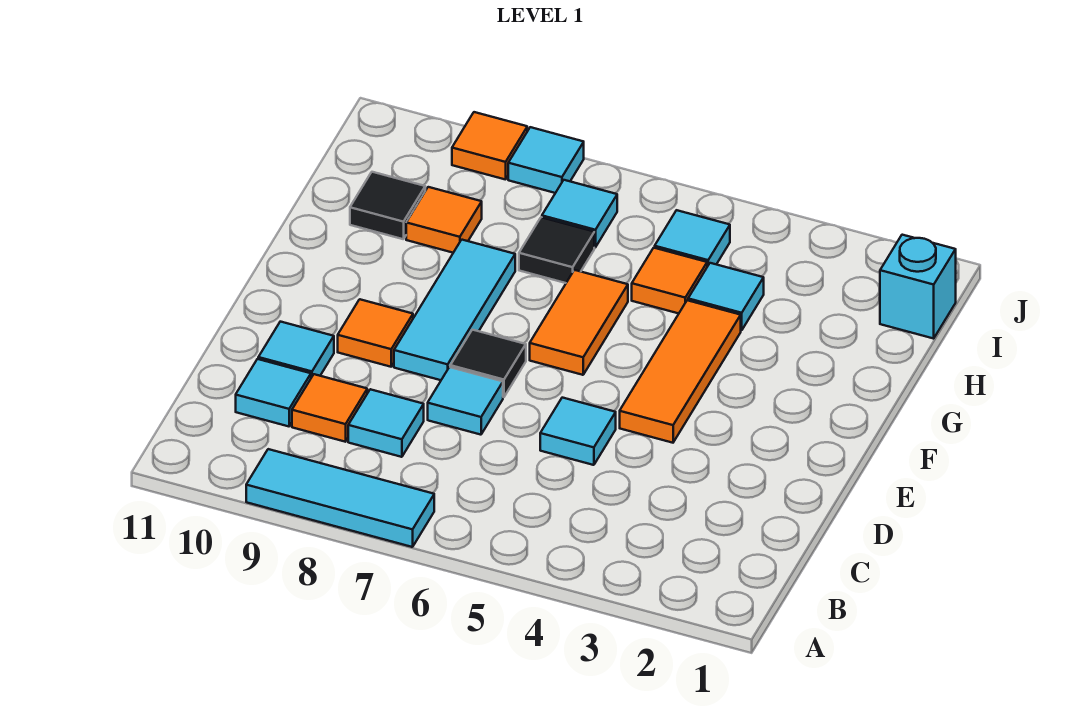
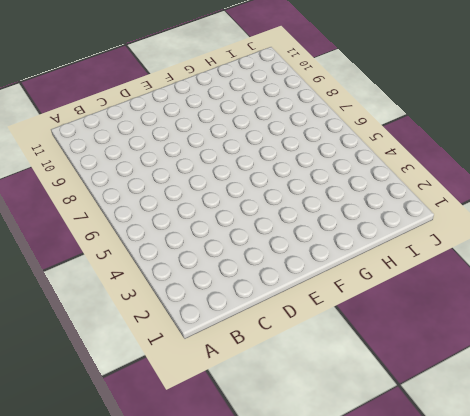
none -> cyan tile A7:A9 level 1
none -> cyan tile C8 level 1
none -> orange tile C9 level 1

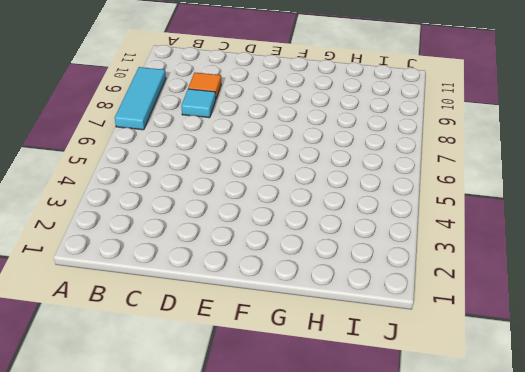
none -> cyan tile C10 level 1
none -> cyan tile D5 level 1
none -> cyan tile D7 level 1

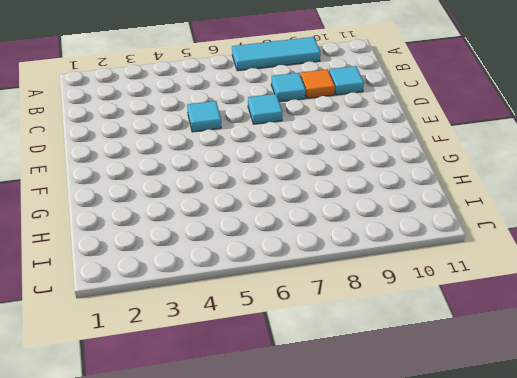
none -> cyan tile D10 level 1
none -> orange tile E4:G4 level 1
none -> black tile E7 level 1

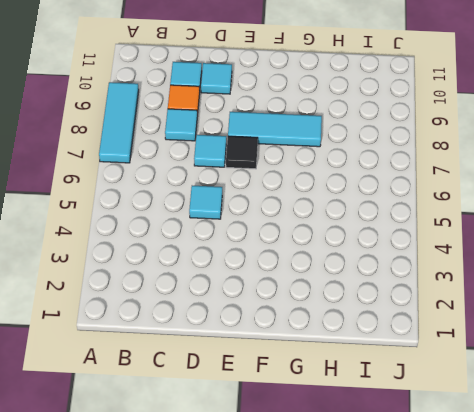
none -> orange tile E4:G4 level 1
none -> orange tile E9 level 1
none -> orange tile F6:G6 level 1

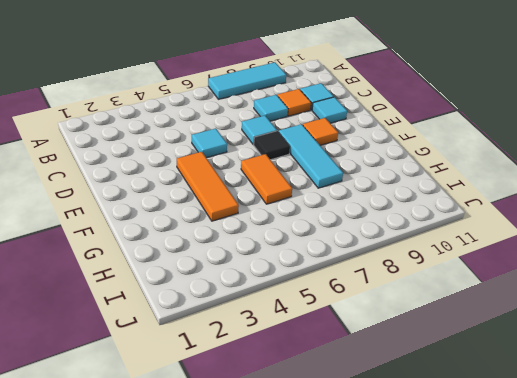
none -> cyan tile H4 level 1
none -> orange tile H5 level 1
none -> black tile H7 level 1

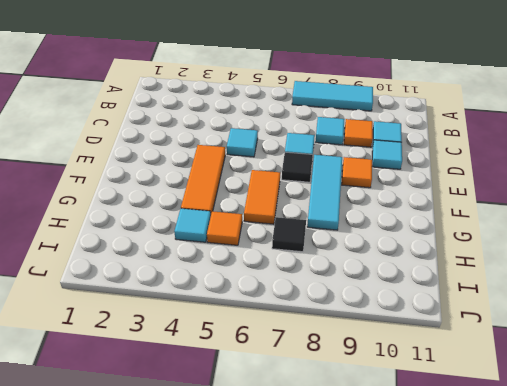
none -> orange tile H9 level 1
none -> black tile H10 level 1
none -> cyan brick I1 level 1

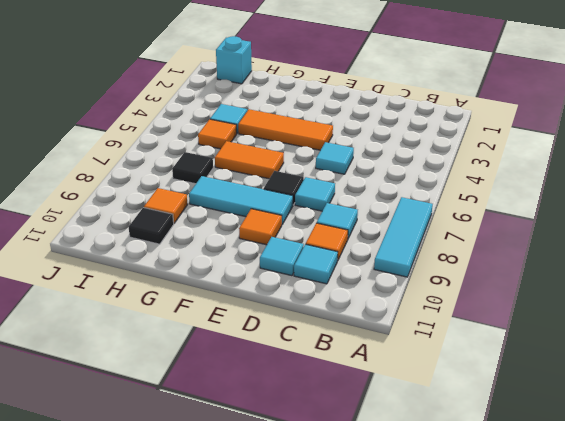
none -> cyan tile I5 level 1
none -> cyan tile I7 level 1
none -> cyan tile J8 level 1

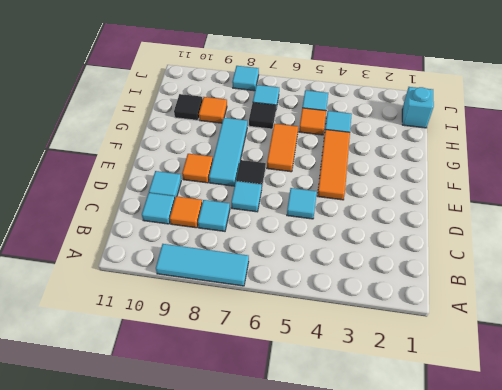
none -> orange tile J9 level 1

